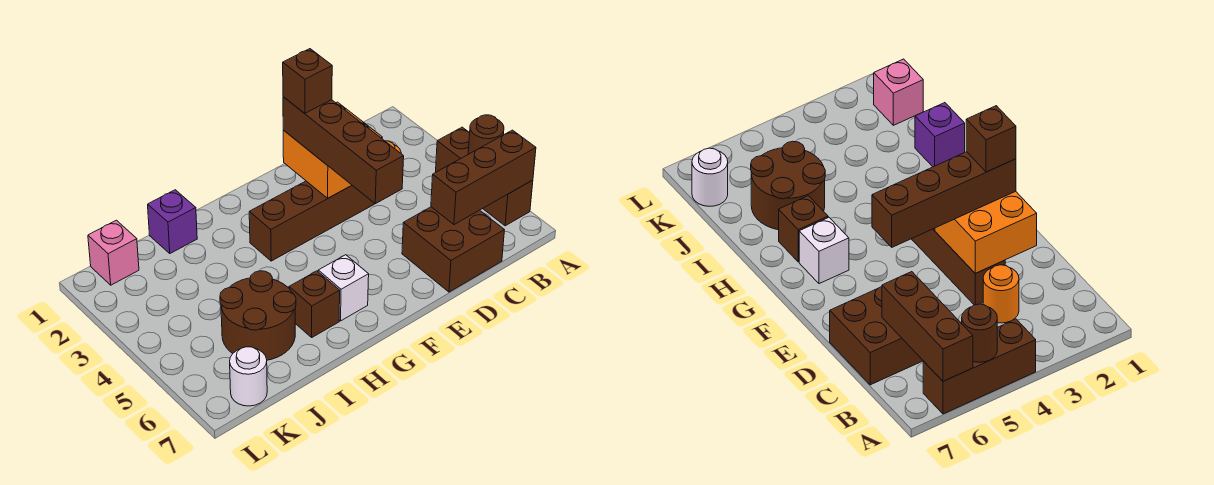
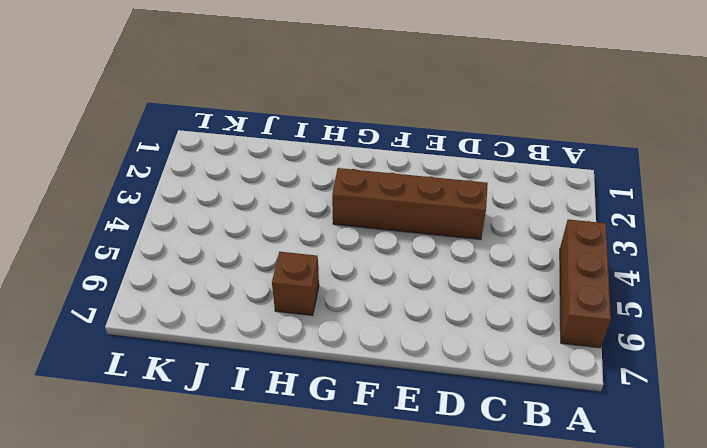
none -> orange round brick C3 level 1
none -> brown brick C6:D7 level 1
none -> white brick G6 level 1

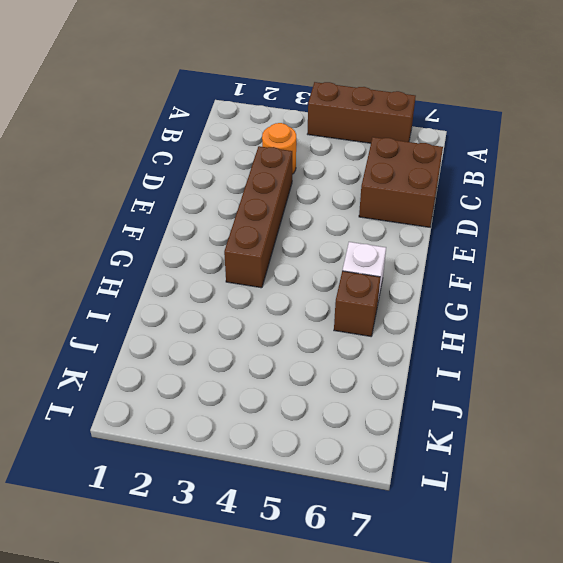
none -> purple brick I1 level 1
none -> brown round brick I5:J6 level 1
none -> pink brick K1 level 1

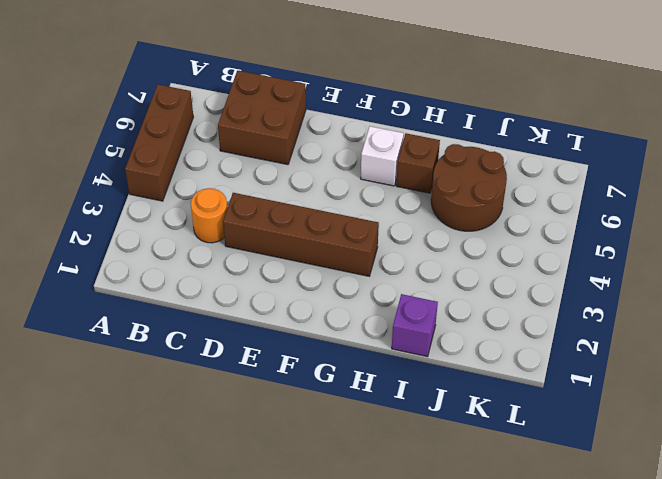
none -> pink brick K1 level 1
none -> white round brick K7 level 1
none -> brown round brick A5 level 2

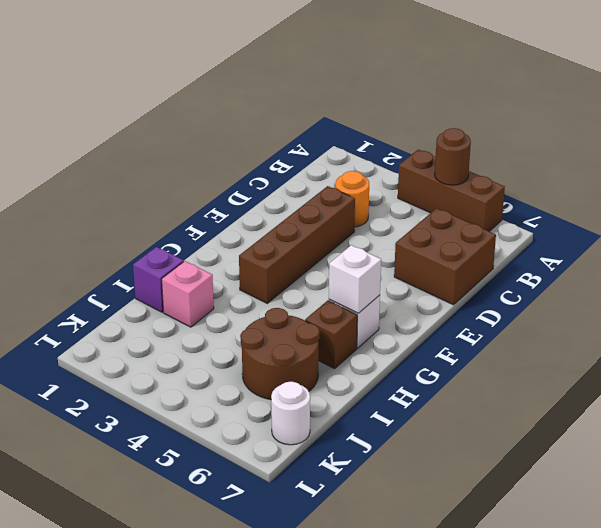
white brick G6 level 2 -> none
pink brick I2 level 1 -> pink brick K1 level 1
none -> brown brick A6:C6 level 2
none -> orange brick D2:E3 level 2
none -> brown brick E2:E5 level 3

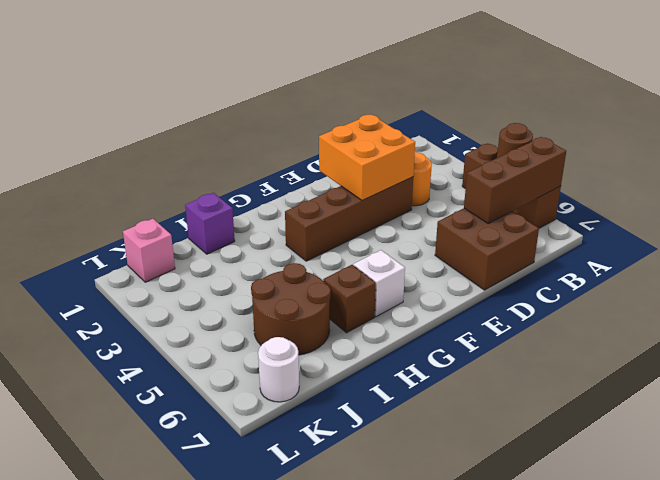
none -> brown brick E2:E5 level 3
none -> brown brick E2 level 4

